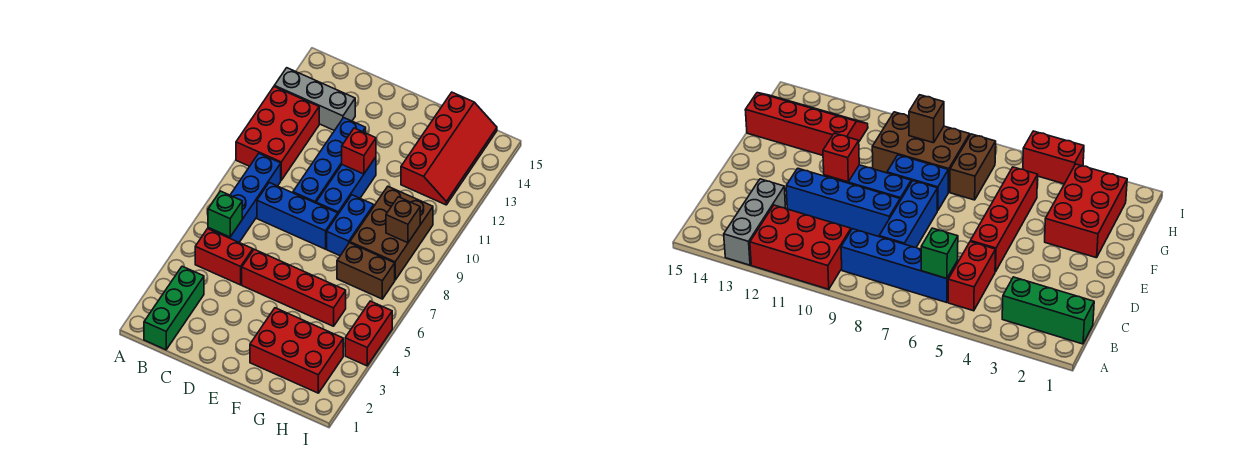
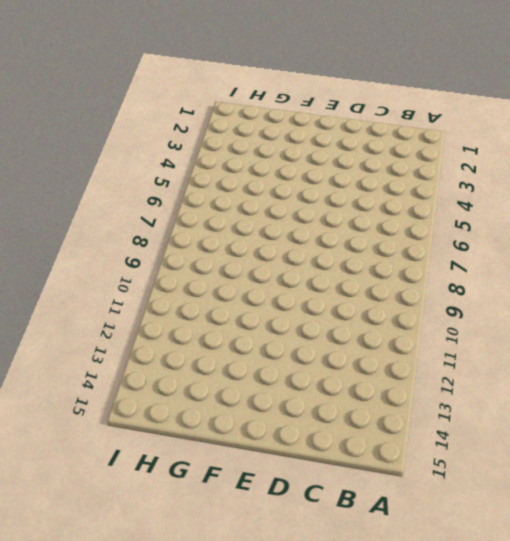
none -> red brick A10:B12 level 1
none -> grey brick A13:C13 level 1
none -> green brick B1:B3 level 1

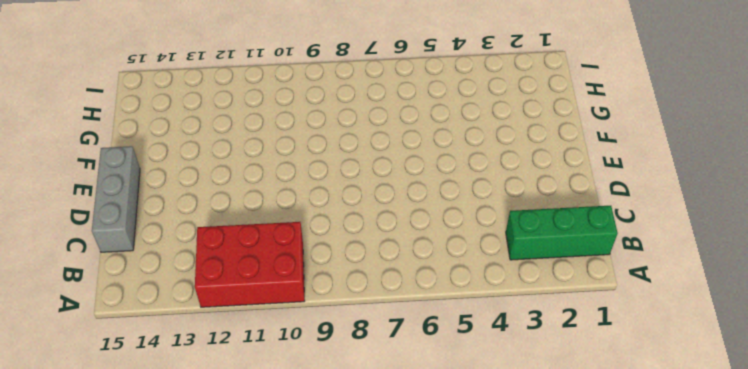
grey brick C15:E15 level 1 -> grey brick A13:C13 level 1
none -> red brick B5:C5 level 1
none -> blue brick B6:B9 level 1
none -> blue brick C8:E8 level 1

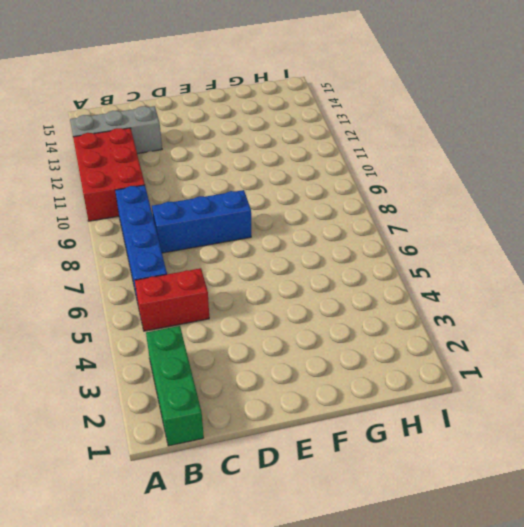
none -> red brick D5:G5 level 1
none -> blue brick D9:D12 level 1
none -> blue brick E9:E11 level 1

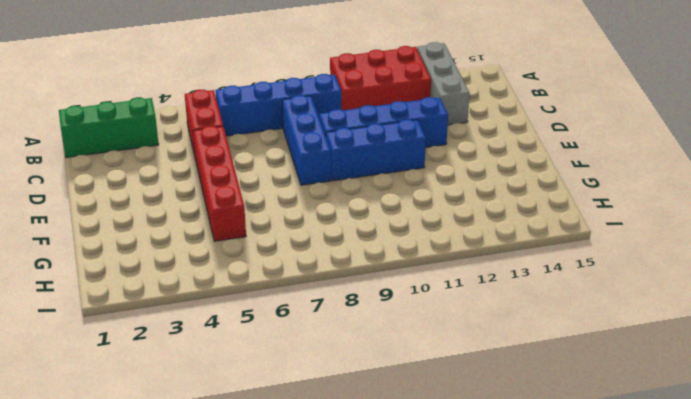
none -> red brick F2:H3 level 1
none -> blue brick F8:F9 level 1
none -> brown brick G7:H7 level 1

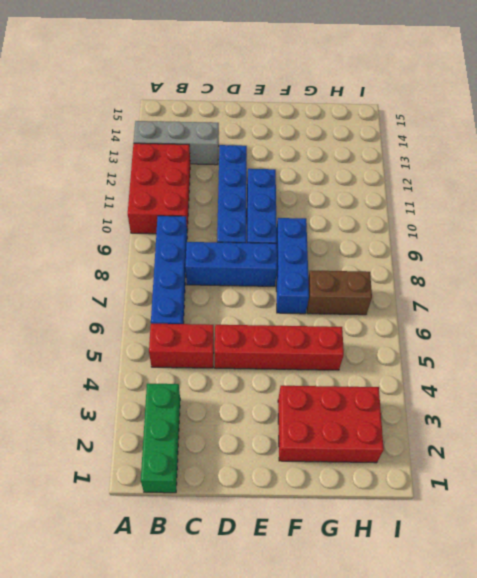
blue brick F7:F9 level 1 -> blue brick F8:F9 level 1
none -> brown brick G8:H10 level 1
none -> red slope G12:H15 level 1 top G
none -> red brick I4:I5 level 1

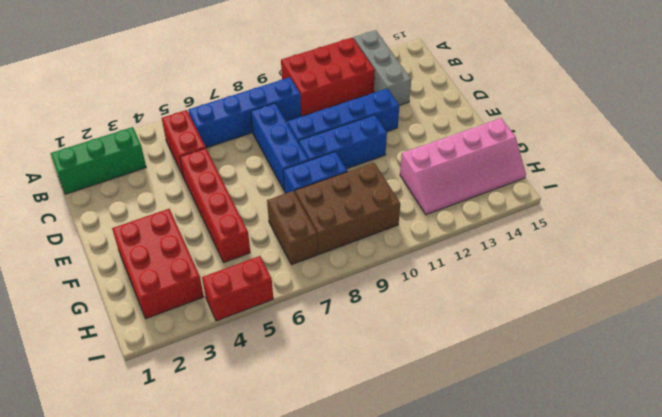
pink slope G12:H15 level 1 top G -> red slope G12:H15 level 1 top G
none -> green brick B6 level 2
none -> red brick E11 level 2
none -> brown brick H9 level 2

